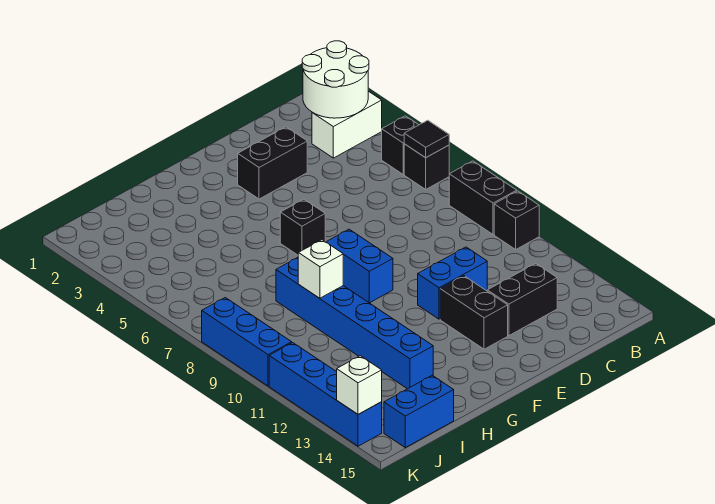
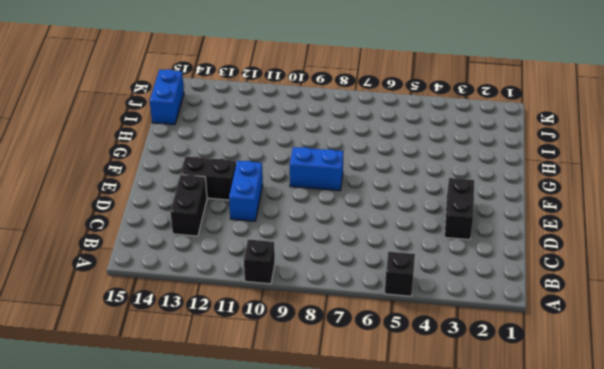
none -> white brick A3:B3 level 1
none -> black brick A6 level 1
none -> black brick A8:A9 level 1

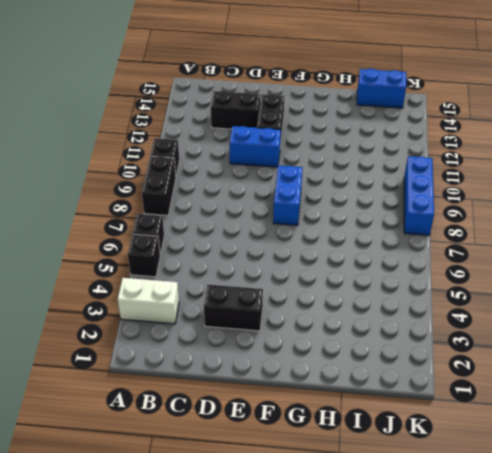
none -> black brick F6 level 1
none -> blue brick H8:H13 level 1
none -> blue brick K11:K14 level 1

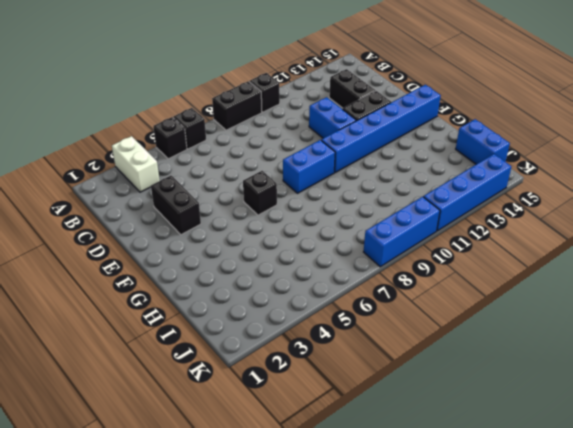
blue brick F10:F15 level 1 -> blue brick H8:H13 level 1
none -> white round brick A2:B3 level 2
none -> black tile A6 level 2
none -> white brick H9 level 2

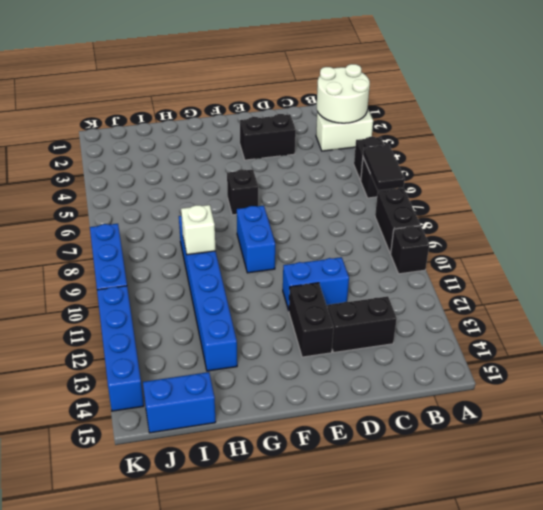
black tile A6:A7 level 2 -> black tile A6 level 2
none -> white brick K14 level 2

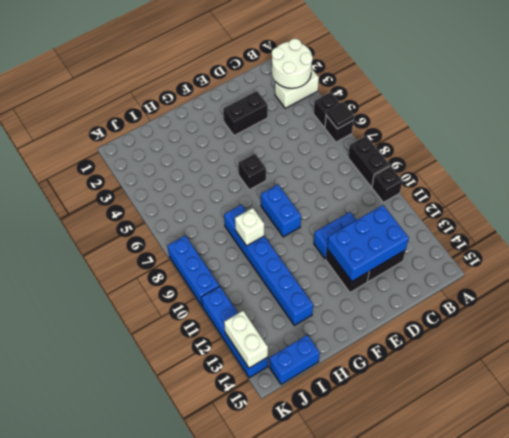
blue brick C12:E13 level 2 -> none
white brick K13:K14 level 2 -> white brick K14 level 2

